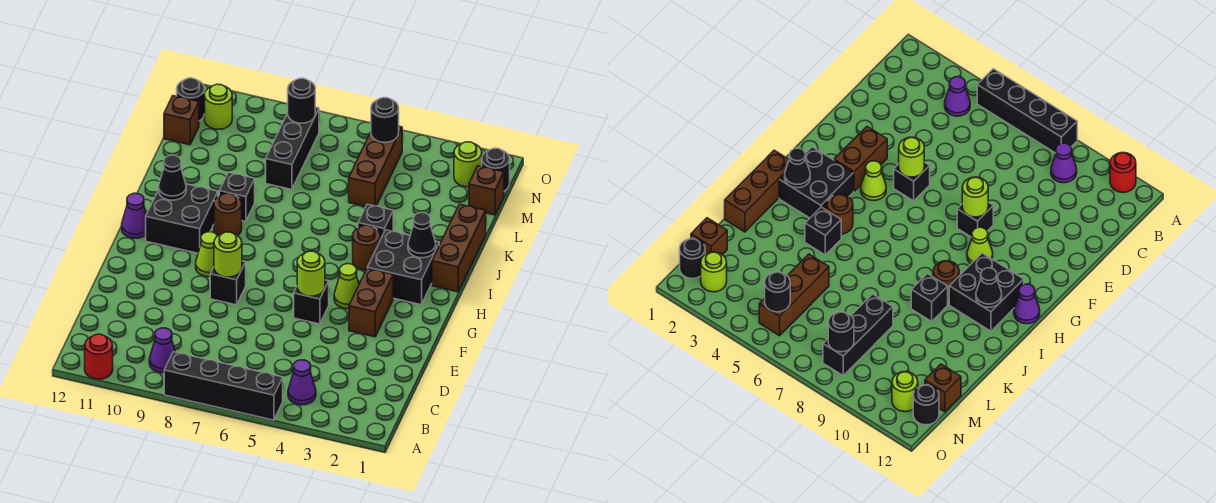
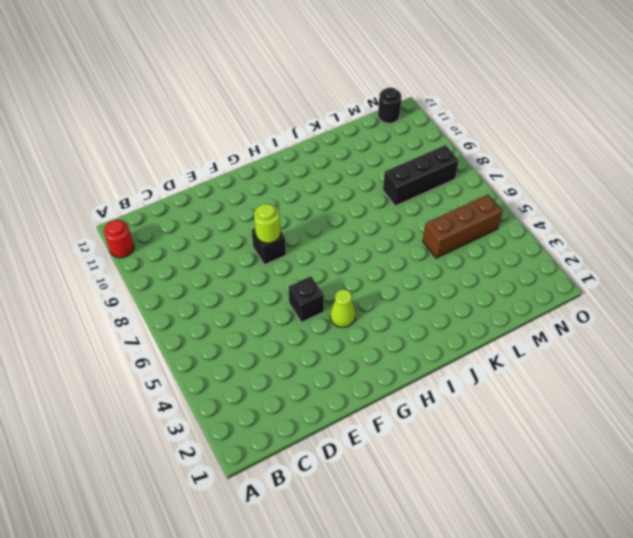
none -> black brick A5:A8 level 1
none -> purple cone B4 level 1
none -> purple cone B9 level 1
none -> brown brick F3:G3 level 1

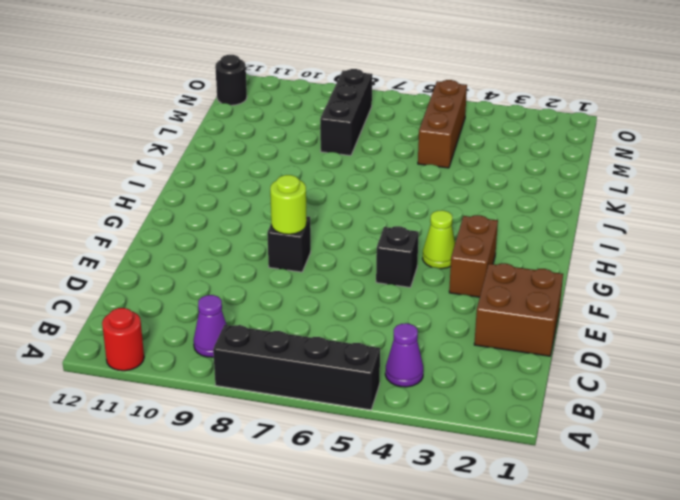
brown brick D1:E2 level 1 -> none
none -> lime cone G9 level 1
none -> black brick H2:I3 level 1
none -> black brick H10:I11 level 1
none -> purple cone H12 level 1

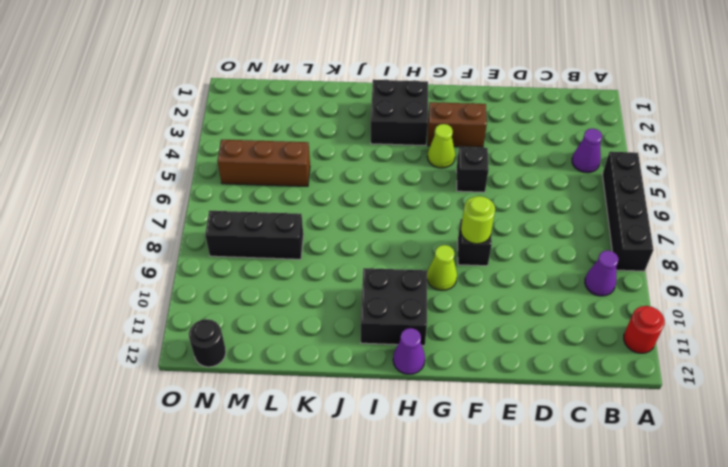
none -> brown brick I1:K1 level 1
none -> brown round brick I4 level 1
none -> brown round brick I9 level 1
none -> black brick J4 level 1

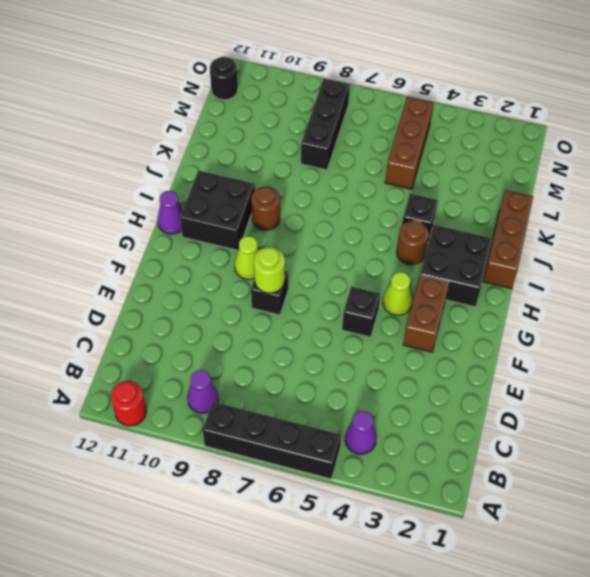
none -> black brick J9 level 1
none -> brown brick M1 level 1
none -> brown brick M12 level 1
none -> black round brick N1 level 1

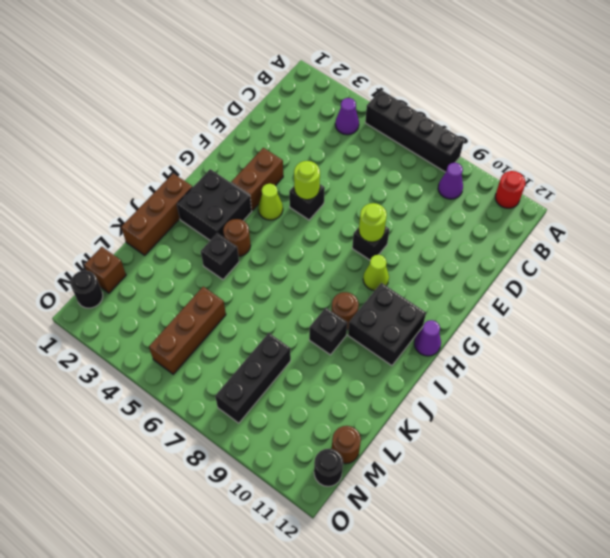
brown round brick M12 level 1 -> brown brick M12 level 1
none -> lime round brick N2 level 1
none -> lime round brick N11 level 1
none -> black cone I2 level 2
none -> black cone I11 level 2

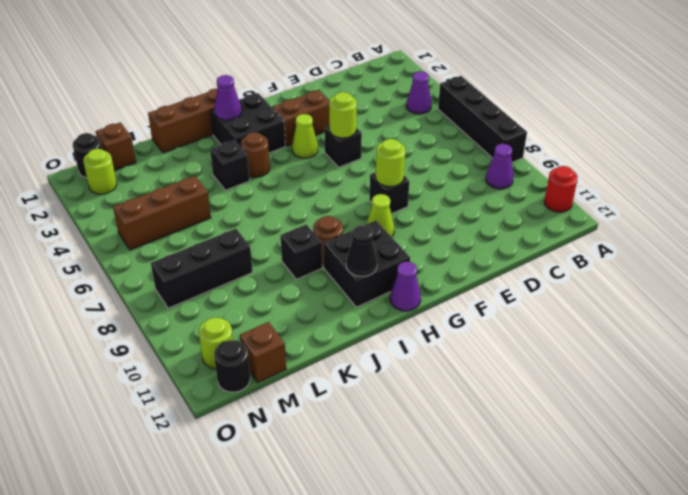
purple cone I2 level 2 -> black cone I2 level 2
none -> black round brick N5 level 2
none -> black round brick N8 level 2

